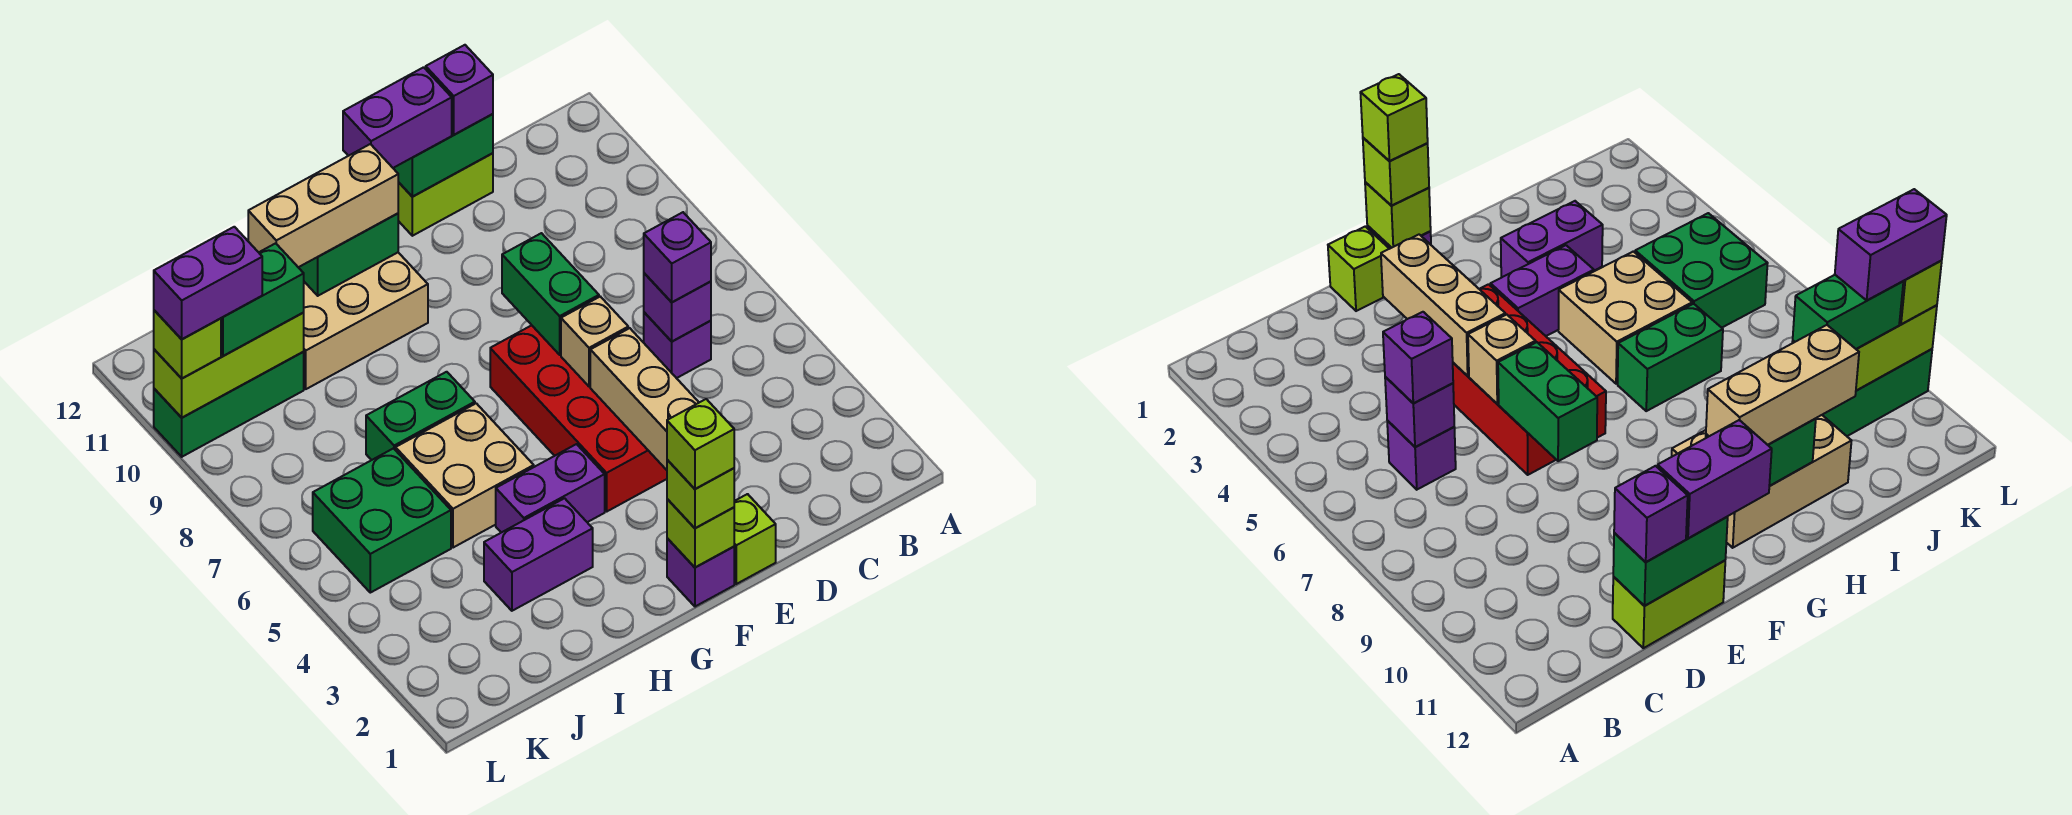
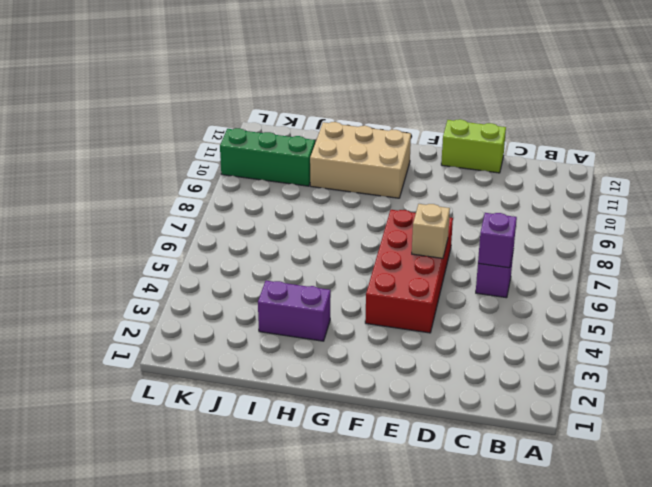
none -> lime brick E1 level 1
none -> purple brick F1 level 1
none -> purple brick G4:H4 level 1

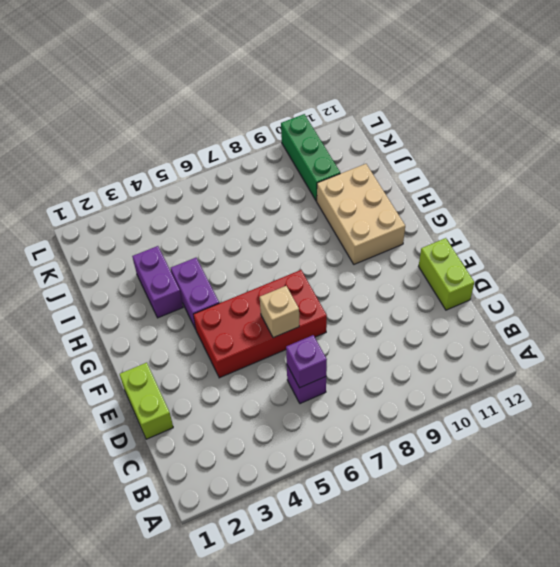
lime brick D1:E1 level 1 -> lime brick E1 level 1
none -> purple brick F1 level 1
none -> tan brick H5:I6 level 1
none -> green brick H7:I7 level 1

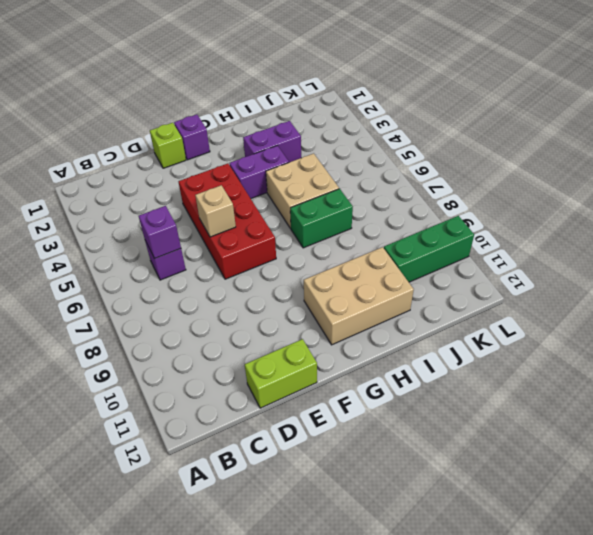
none -> green brick J5:K6 level 1
none -> green brick D12:E12 level 2
none -> tan brick E3:E5 level 2

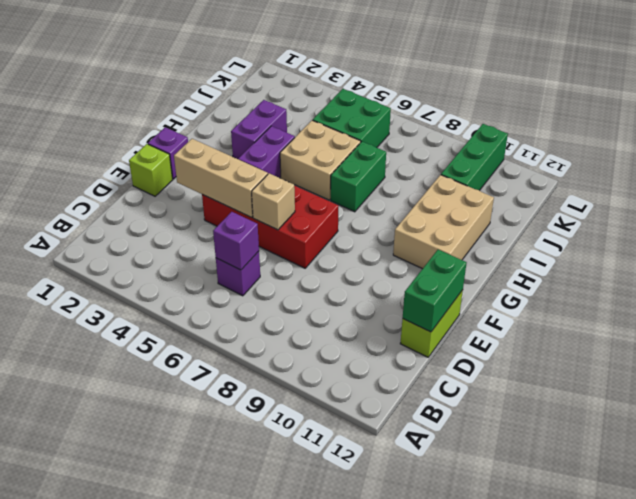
none -> green brick E7:E8 level 2
none -> lime brick F1 level 2
none -> green brick G11:H11 level 2

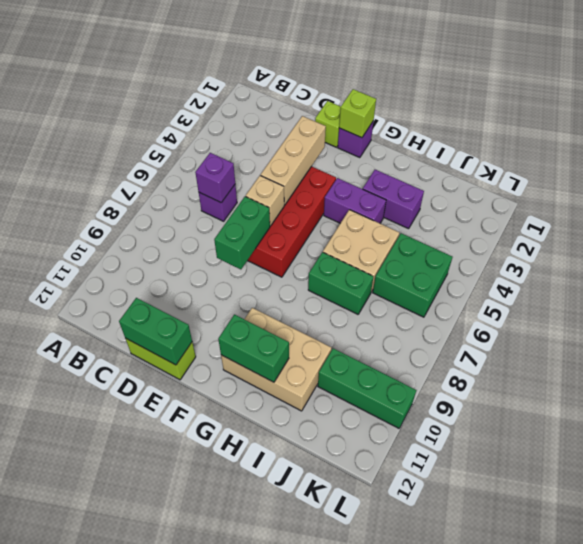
none -> lime brick J10:L10 level 2
none -> purple brick C6 level 3
none -> purple brick D12 level 3

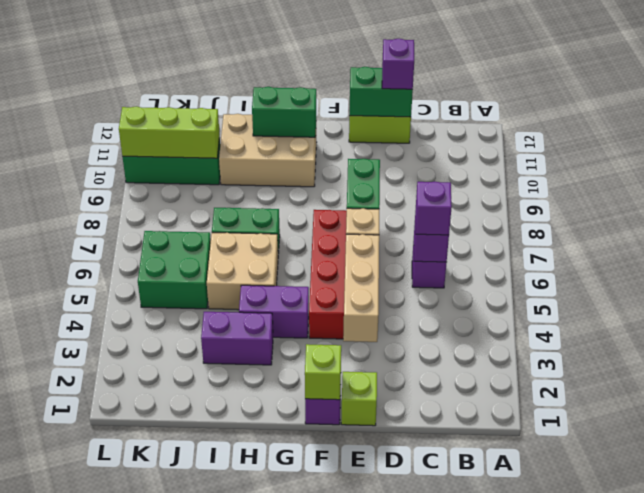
none -> purple brick E12:F12 level 3
none -> lime brick F1 level 3
none -> tan brick G11:I11 level 3

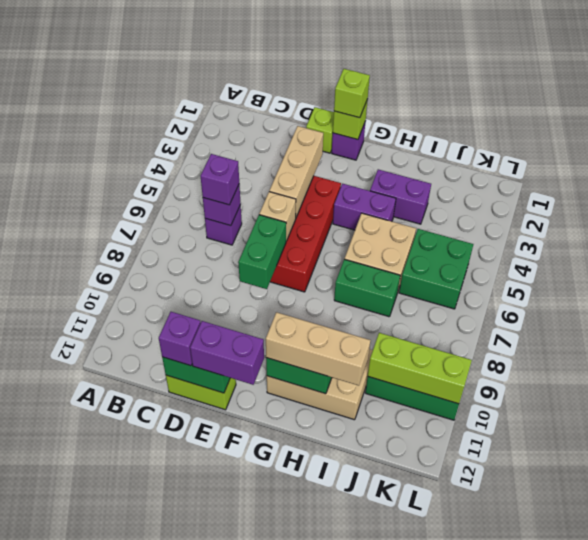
none -> green brick J10:K10 level 3
none -> lime brick L10 level 3
none -> lime brick F1 level 4

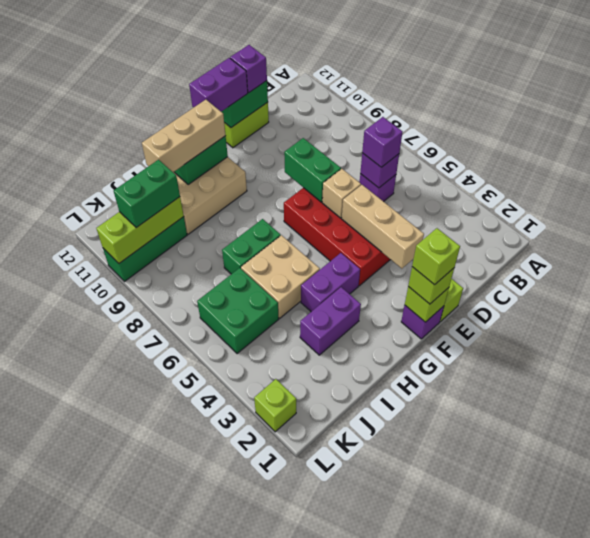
lime brick L2 level 1 -> lime brick L10 level 3
none -> purple brick K10:L10 level 4

